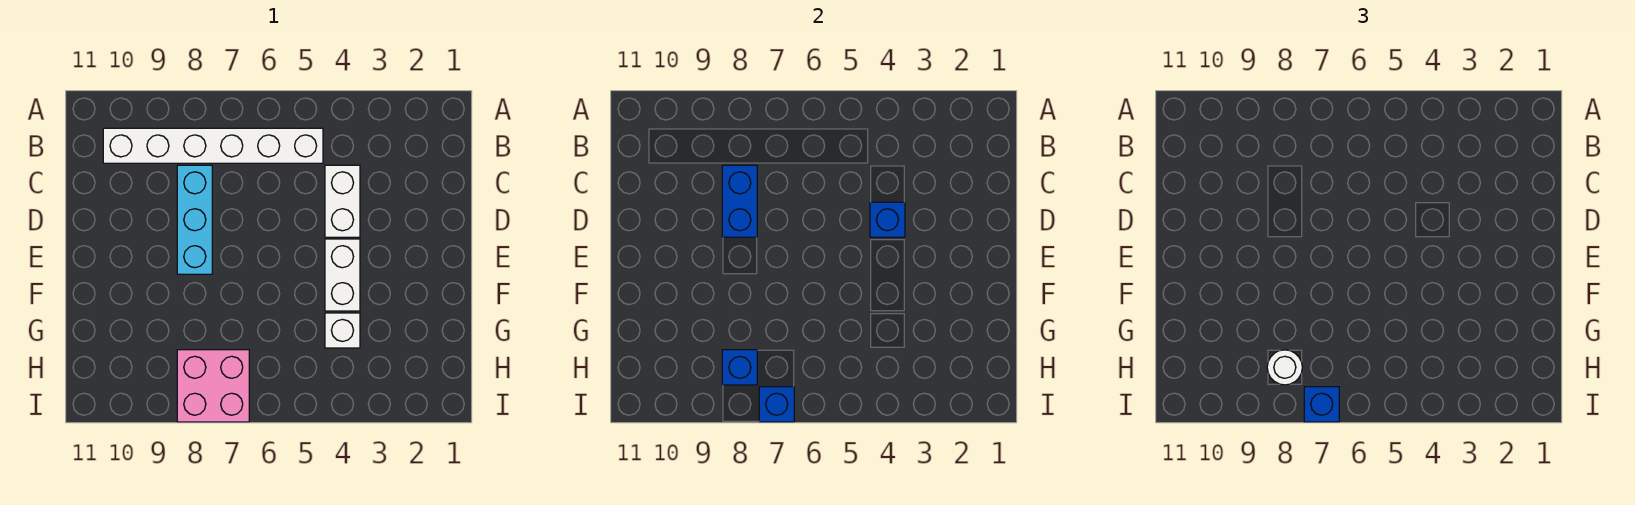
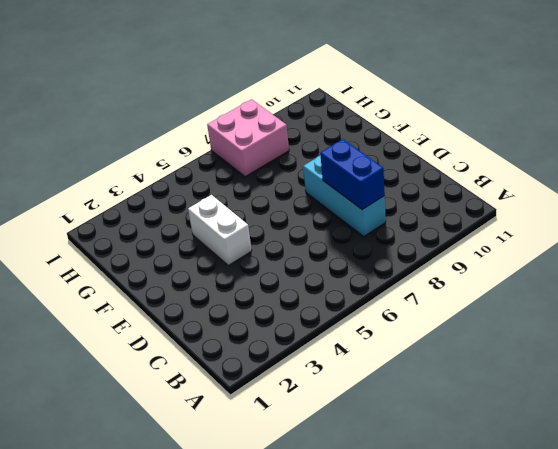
none -> white brick B5:B10 level 1
none -> white brick C4:D4 level 1
none -> white brick G4 level 1

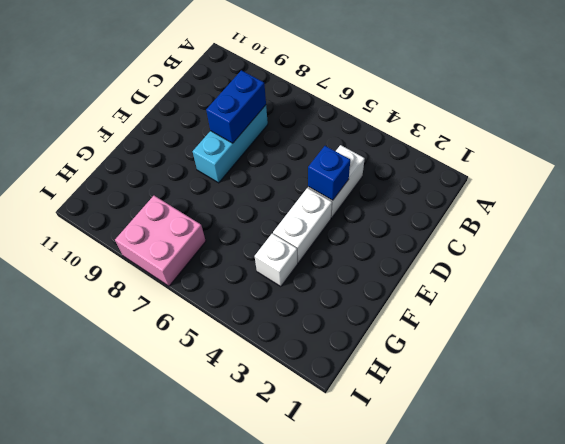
none -> white brick B5:B10 level 1
none -> blue brick H8 level 2
none -> blue brick I7 level 2

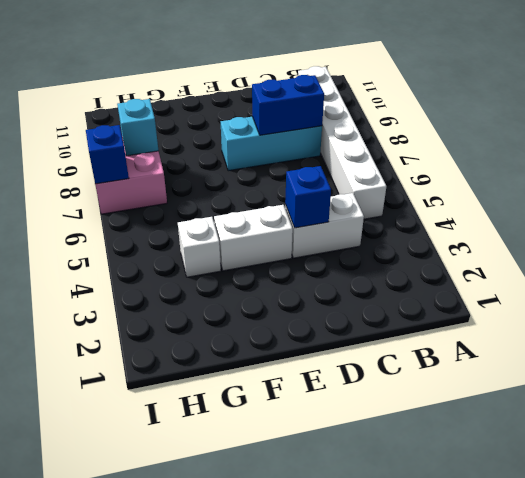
cyan brick H8 level 2 -> blue brick H8 level 2
none -> white round brick H8 level 3
none -> blue brick I7 level 3

